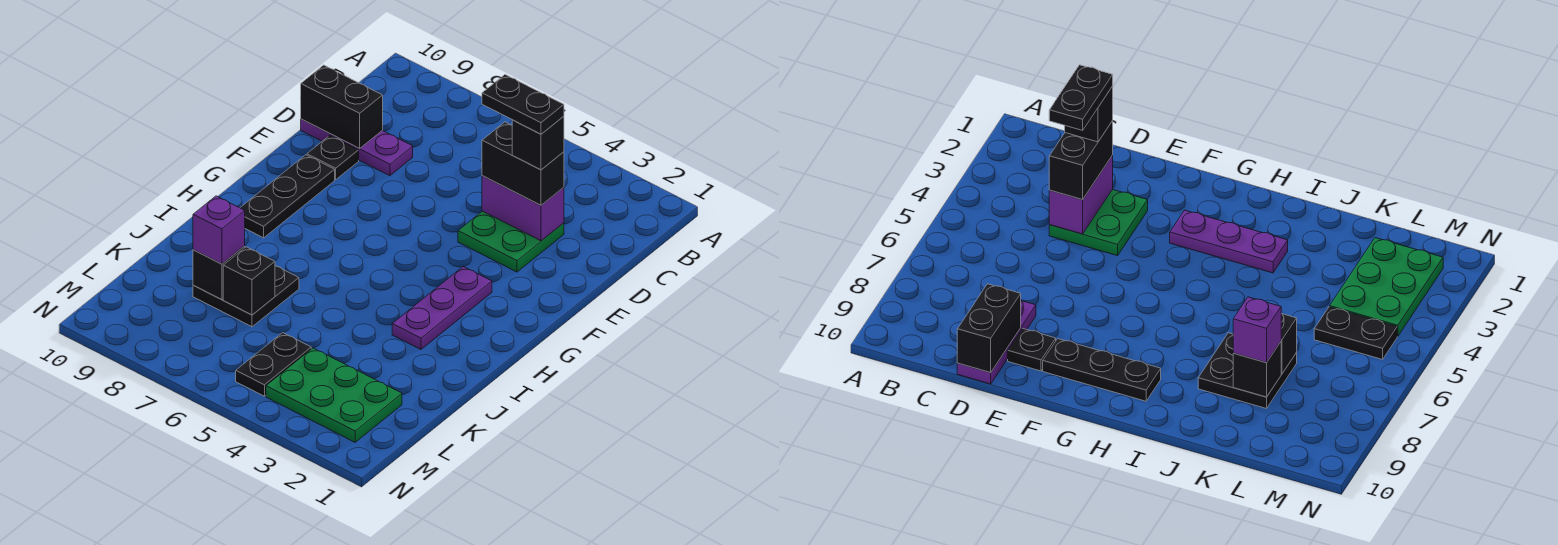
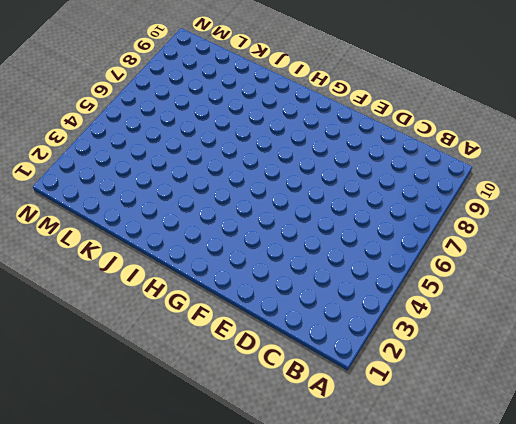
none -> green plate D3:E4 level 1
none -> purple plate D8:D10 level 1
none -> black plate E9 level 1

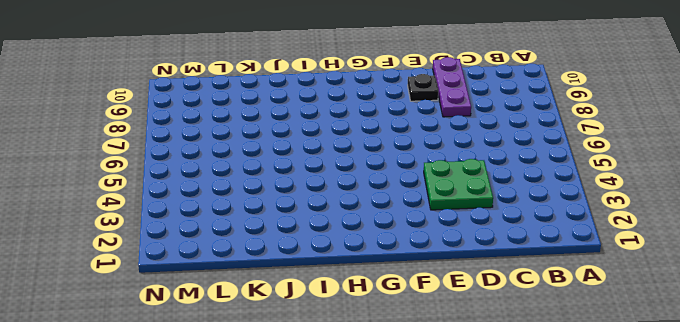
none -> black plate F9:H9 level 1
none -> purple plate G3:I3 level 1
none -> black plate J7:K8 level 1

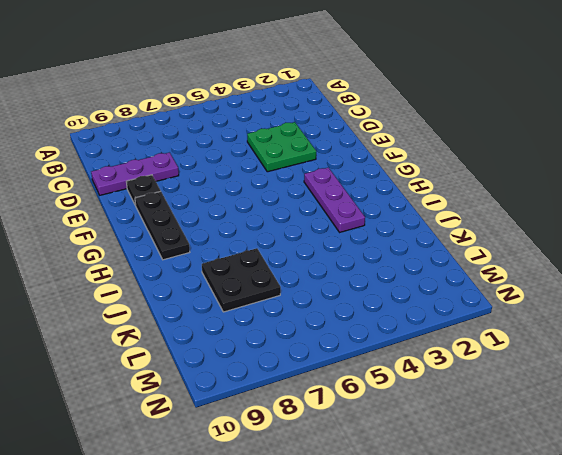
none -> green plate L2:M4 level 1
none -> black plate L5:M5 level 1
none -> purple brick D3:D4 level 2

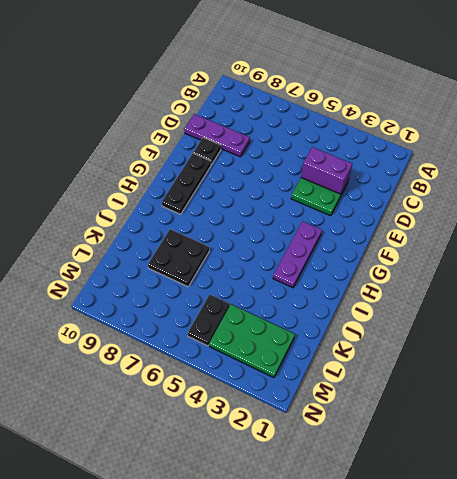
none -> black brick D9:D10 level 2
none -> black brick K7 level 2
none -> black brick K8 level 2

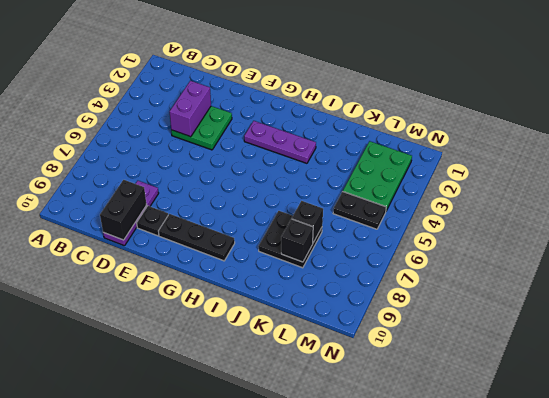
none -> black brick D3:D4 level 3
none -> purple brick K8 level 3
none -> black brick D3 level 4

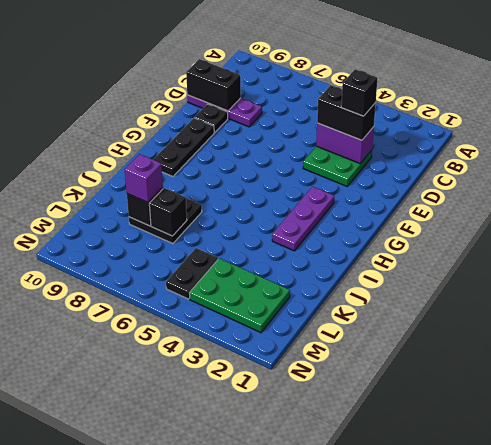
none -> black plate D3:D4 level 5

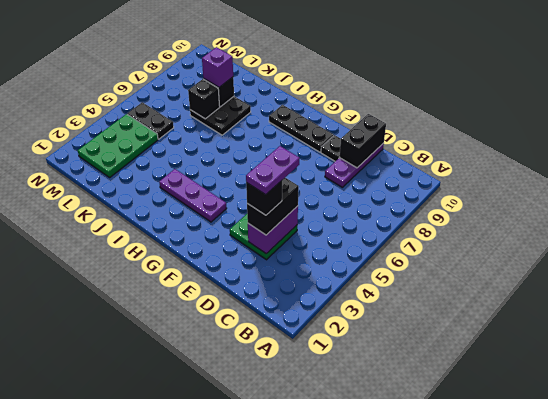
purple plate D3:D4 level 5 -> black plate D3:D4 level 5

